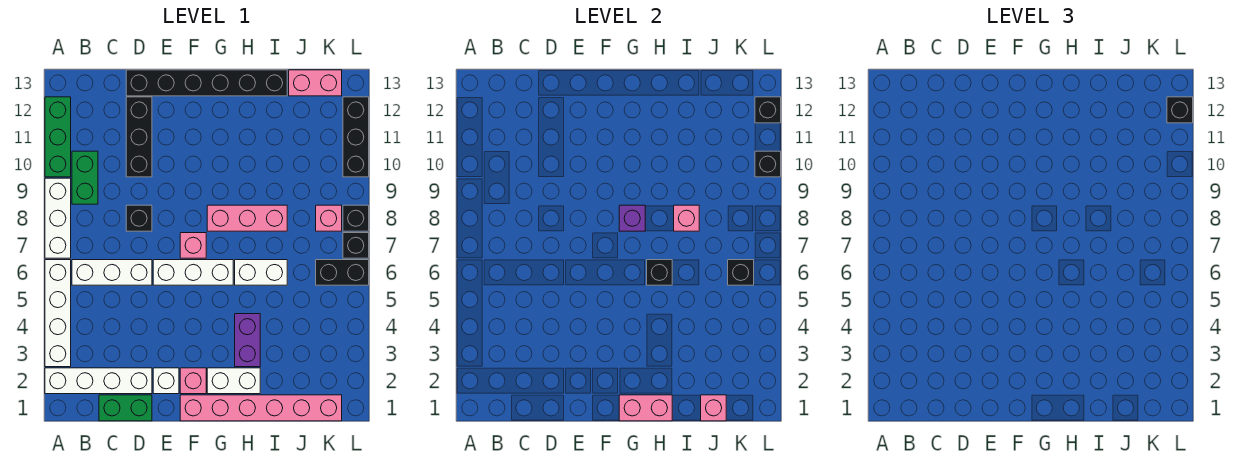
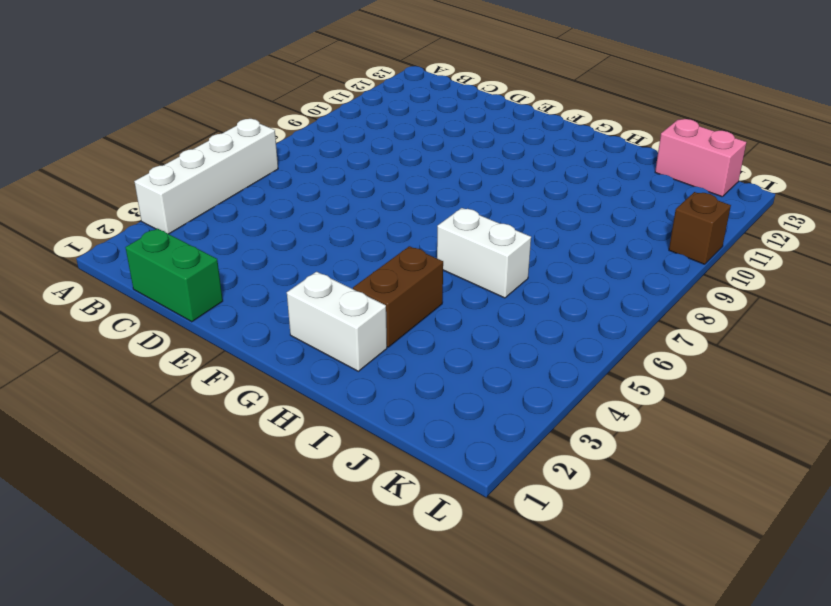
brown brick H3:H4 level 1 -> purple brick H3:H4 level 1
brown brick L10 level 1 -> black brick L10:L12 level 1
none -> white brick A2:D2 level 1
none -> white brick A7:A9 level 1
none -> green brick A10:A12 level 1
none -> white brick B6:D6 level 1

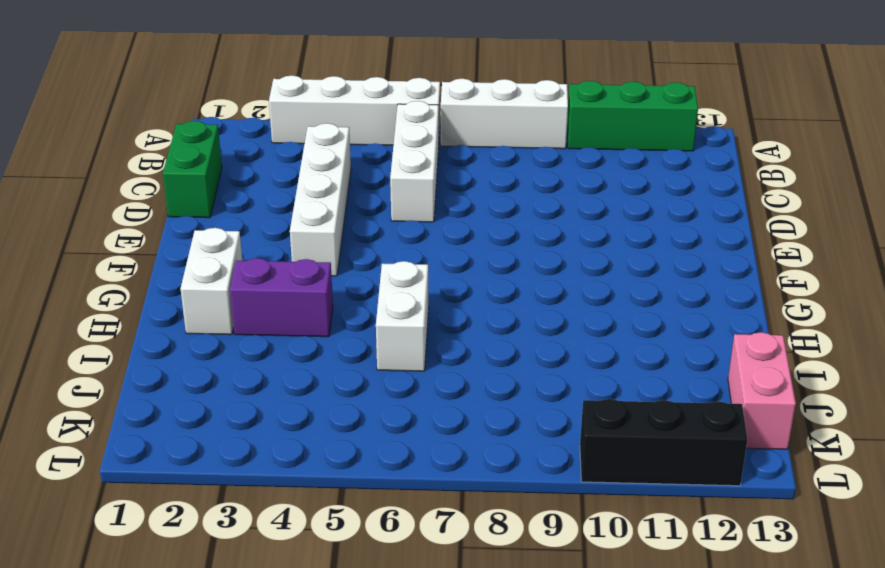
white brick C4:F4 level 1 -> white brick A2:D2 level 1
none -> green brick B9:B10 level 1
none -> black brick D8 level 1
none -> black brick D10:D12 level 1
none -> black brick D13:I13 level 1

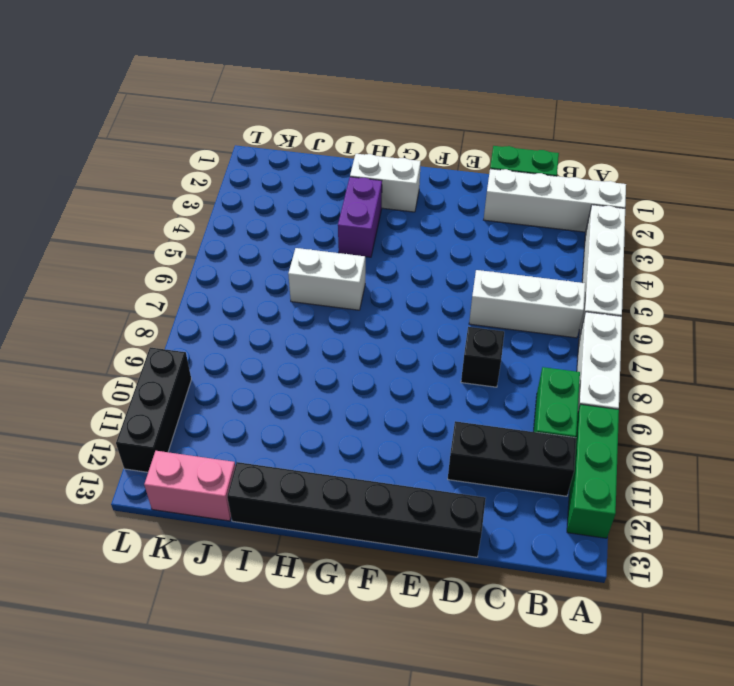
black brick B11:D11 level 1 -> black brick D10:D12 level 1
none -> white brick E2 level 1
none -> white brick E6:G6 level 1
none -> pink brick F1:K1 level 1
none -> pink brick F2 level 1

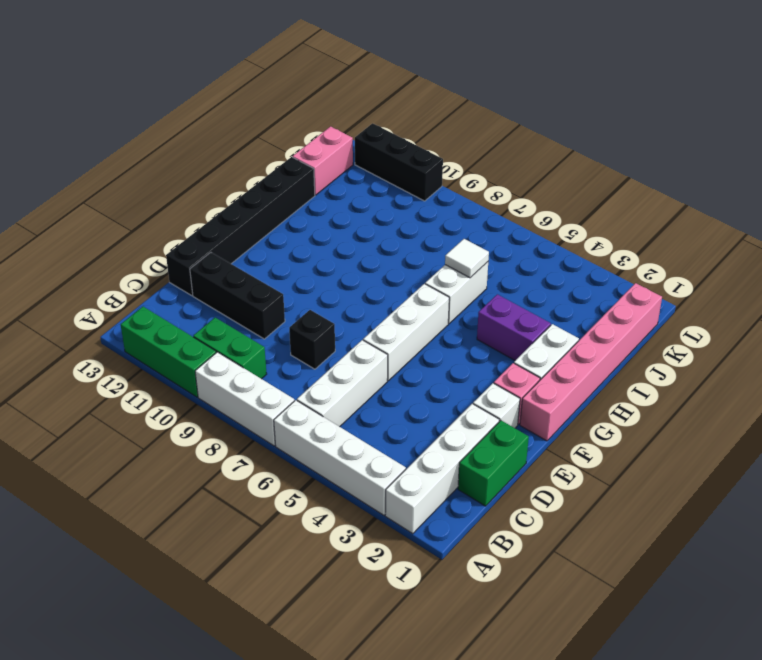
white tile I6 level 2 -> none
none -> pink brick F7 level 1
none -> pink brick G8:I8 level 1
none -> black brick K6:L6 level 1
none -> pink brick K8 level 1

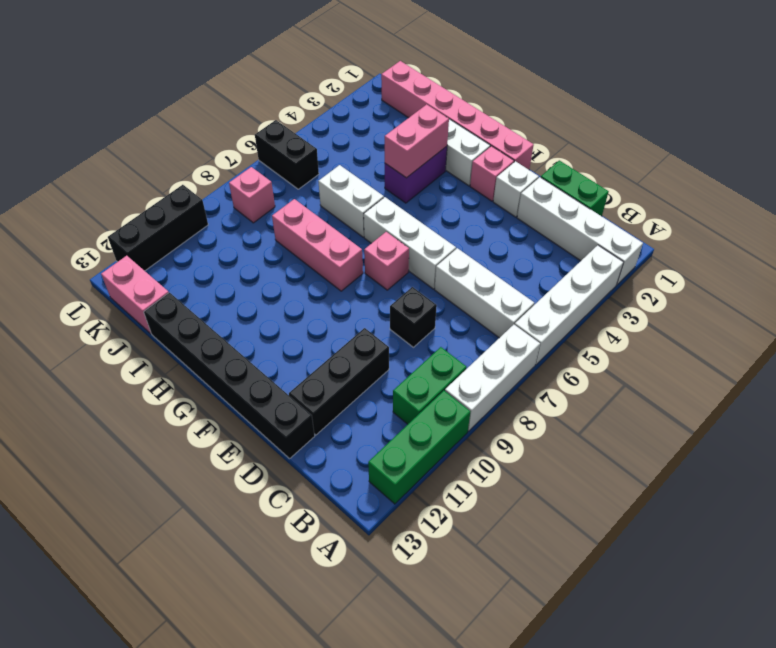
pink brick H3:H4 level 2 -> pink brick G1:H1 level 2
none -> black brick L7 level 1
none -> black brick L8 level 1
none -> purple brick G8 level 2
none -> black brick H6 level 2

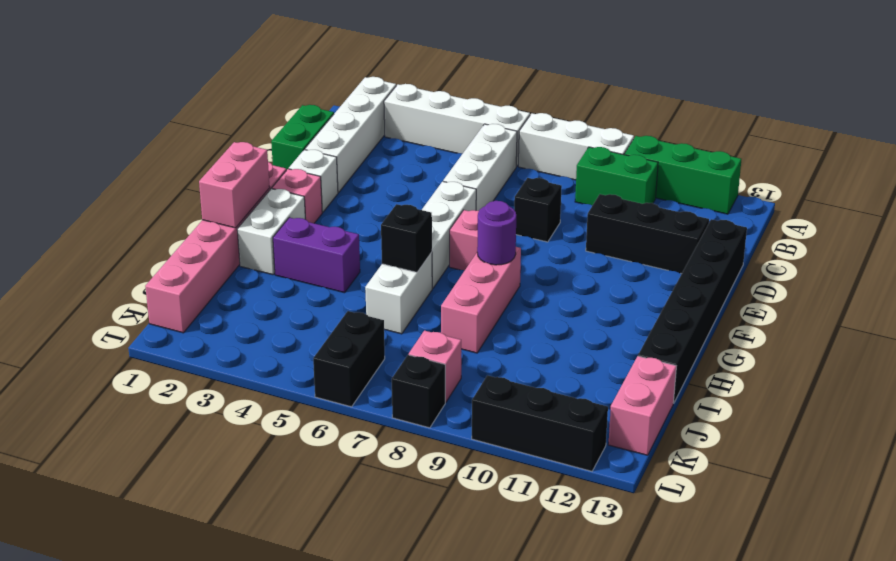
purple round brick G8 level 2 -> purple brick G8 level 2
none -> black brick L7 level 1
none -> pink brick I8 level 2
none -> pink brick J1 level 2
none -> black brick K6 level 2

